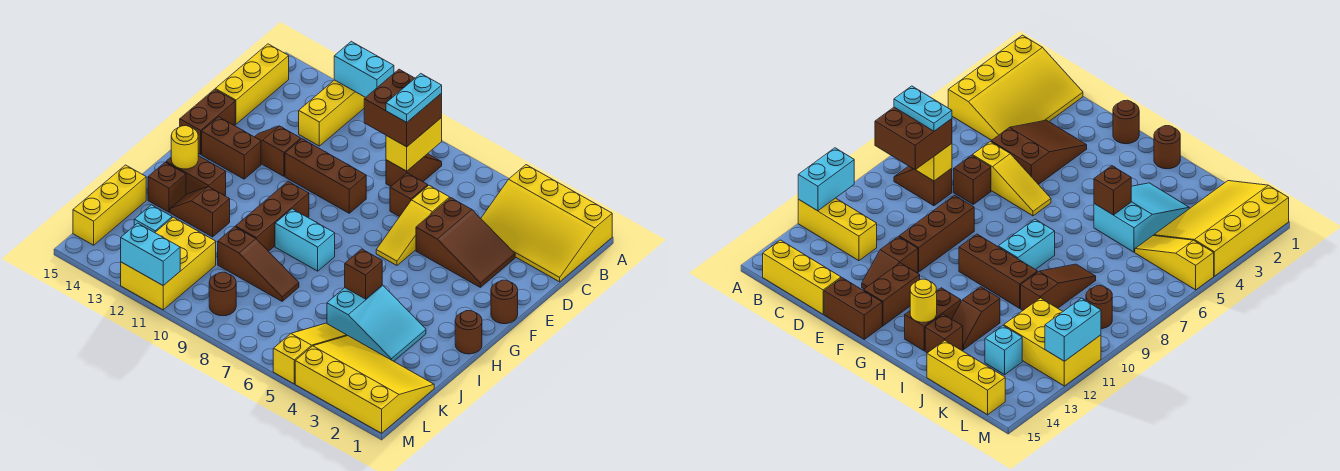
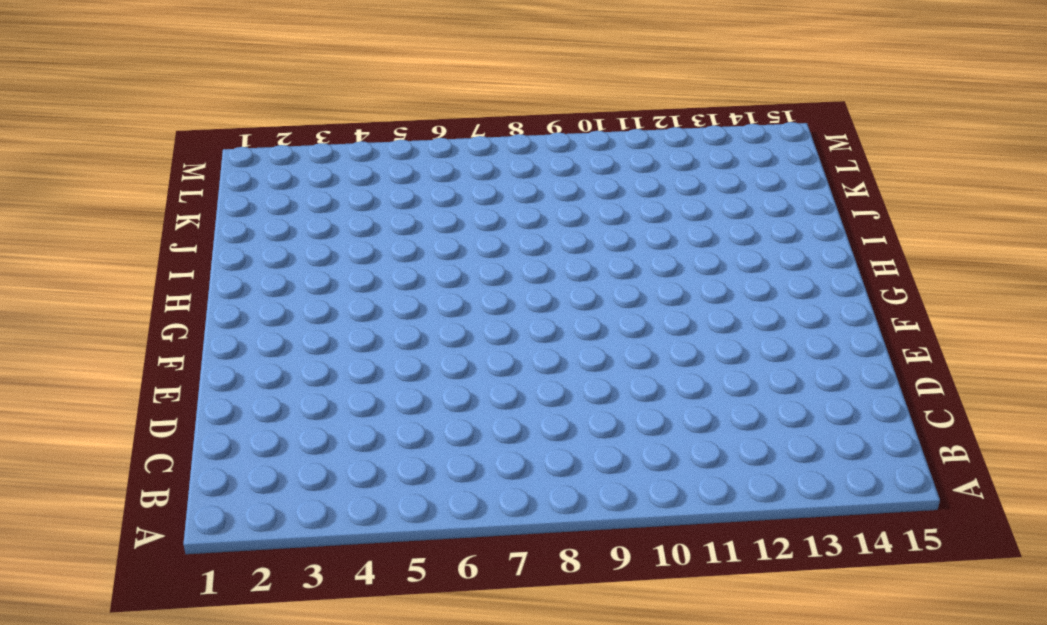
none -> yellow slope A1:C4 level 1 top A
none -> yellow brick A12:C12 level 1
none -> brown slope B8:C8 level 1 top C
none -> yellow brick B15:D15 level 1

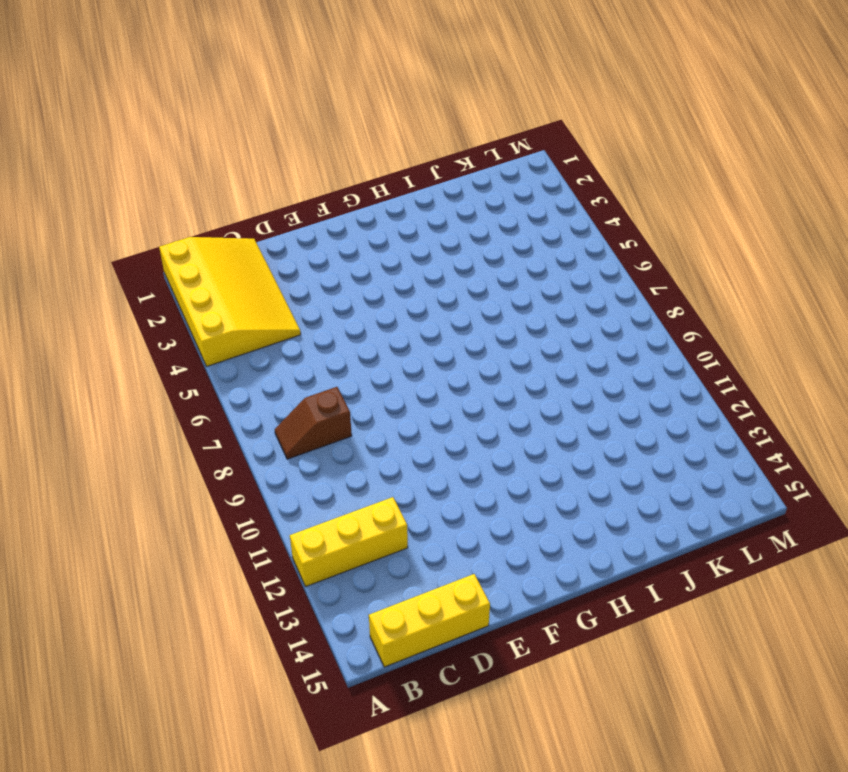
none -> brown slope D3:E5 level 1 top 5
none -> yellow slope D6:F6 level 1 top D
none -> brown brick D7 level 1
none -> brown brick E9:E11 level 1

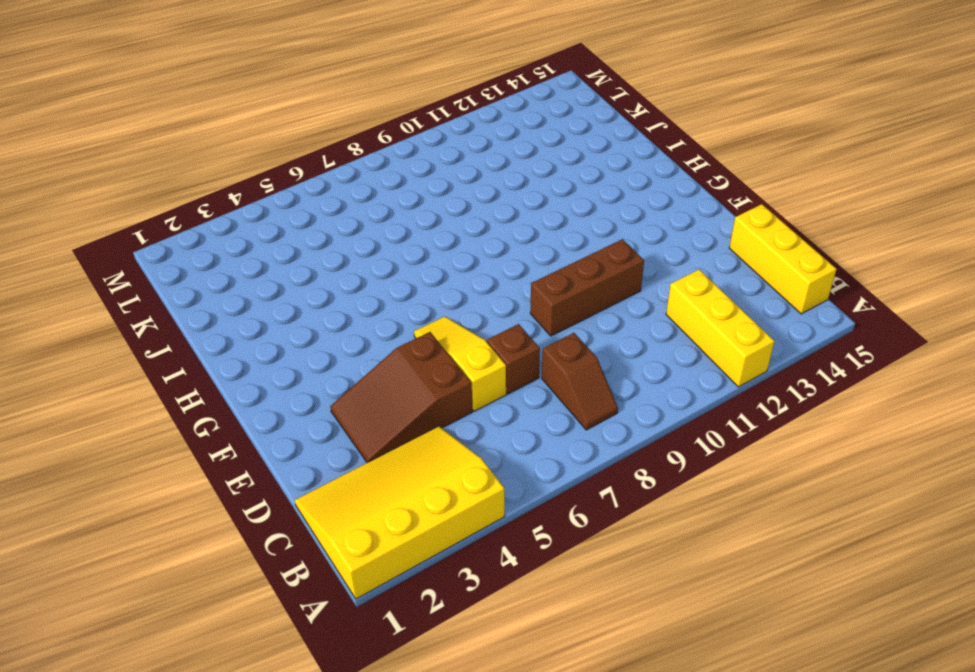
none -> brown slope E12:E13 level 1 top 12
none -> brown brick E15:F15 level 1
none -> brown round brick F1 level 1
none -> brown brick F13:F14 level 1

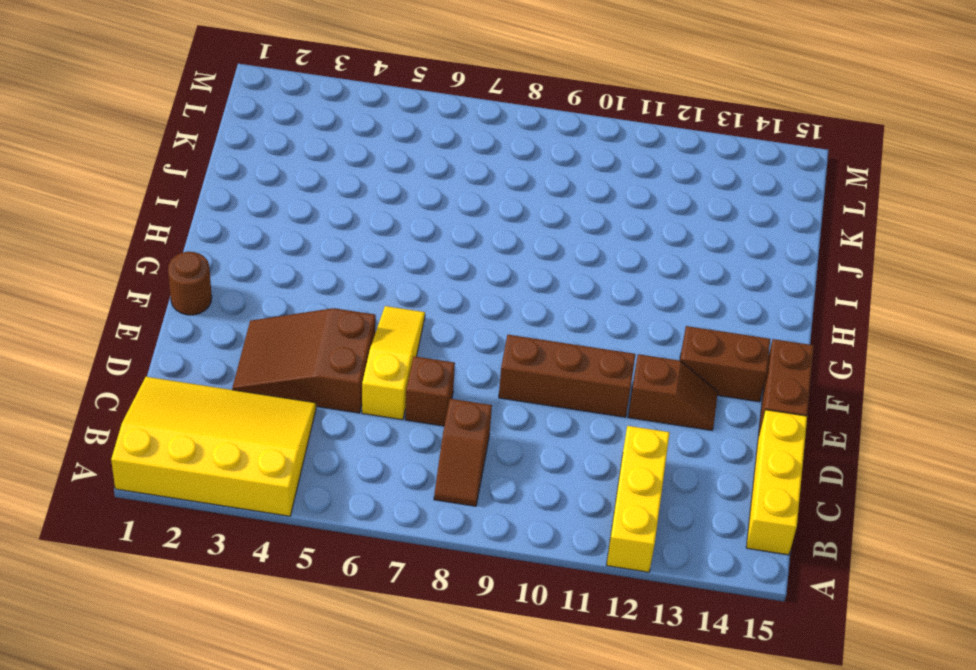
none -> brown brick G10:I10 level 1
none -> brown round brick H1 level 1
none -> cyan brick H8:H9 level 1
none -> brown brick H13:H14 level 1

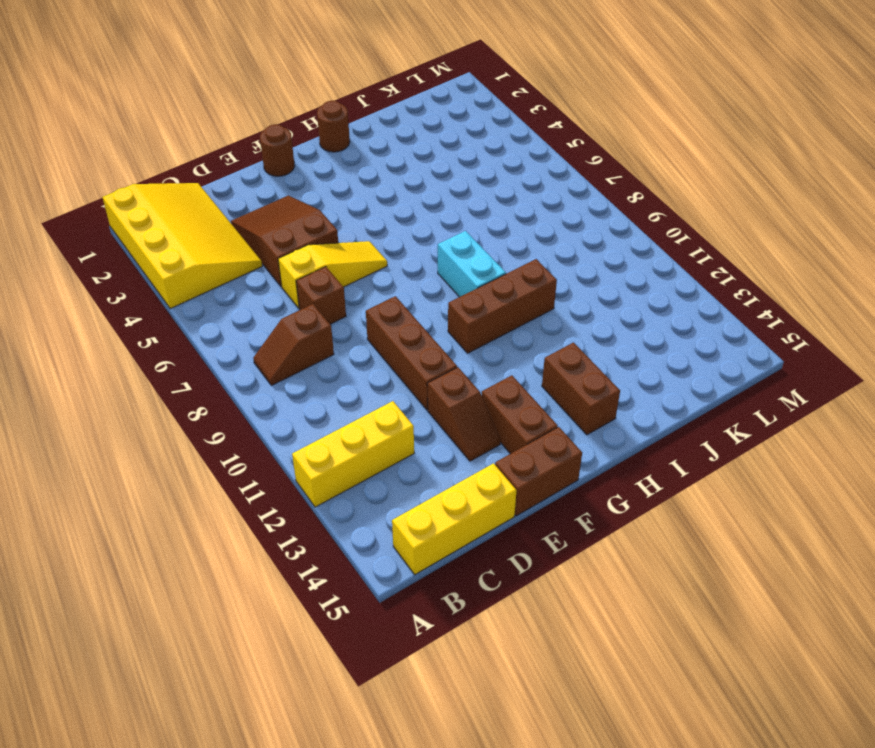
none -> cyan slope I3:J5 level 1 top 5
none -> brown slope I12:I13 level 1 top 12
none -> brown brick I14 level 1
none -> brown slope J8:J10 level 1 top 10

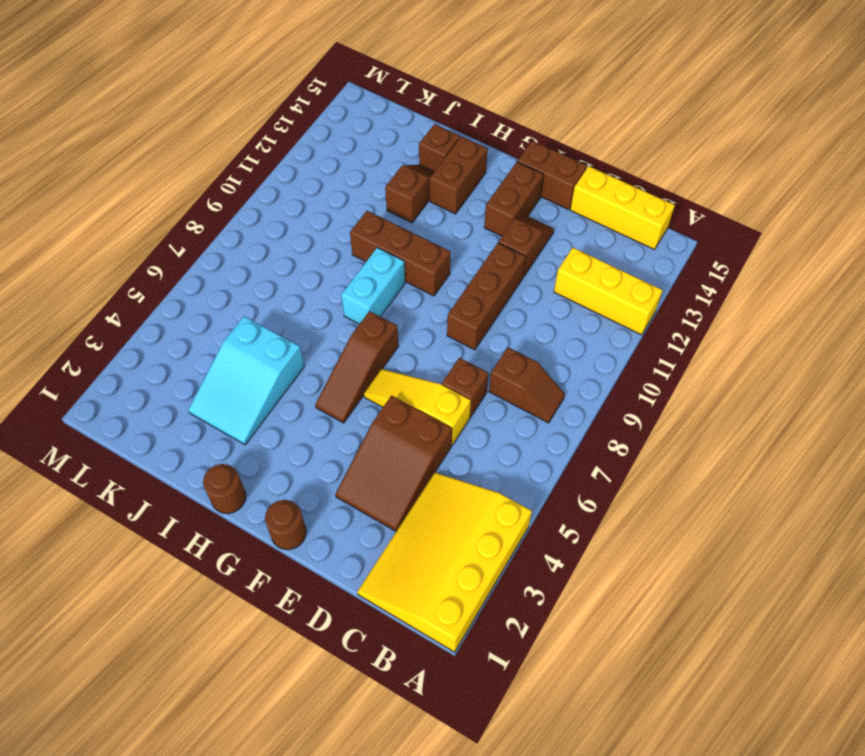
brown slope G5:G7 level 1 top 7 -> brown slope J8:J10 level 1 top 10
none -> yellow brick J15:L15 level 1
none -> yellow slope K1:M4 level 1 top M
none -> yellow slope K5:M5 level 1 top M
none -> yellow brick K11:M12 level 1

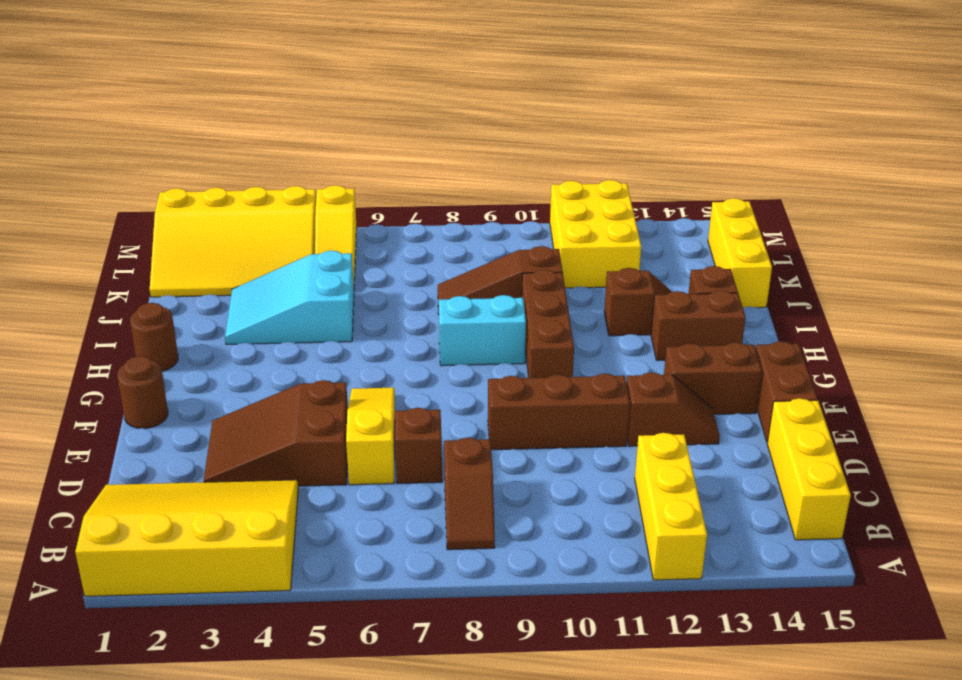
none -> cyan brick K13 level 1
none -> brown round brick L9 level 1
none -> cyan brick A11:A12 level 2
none -> yellow brick B8:C8 level 2

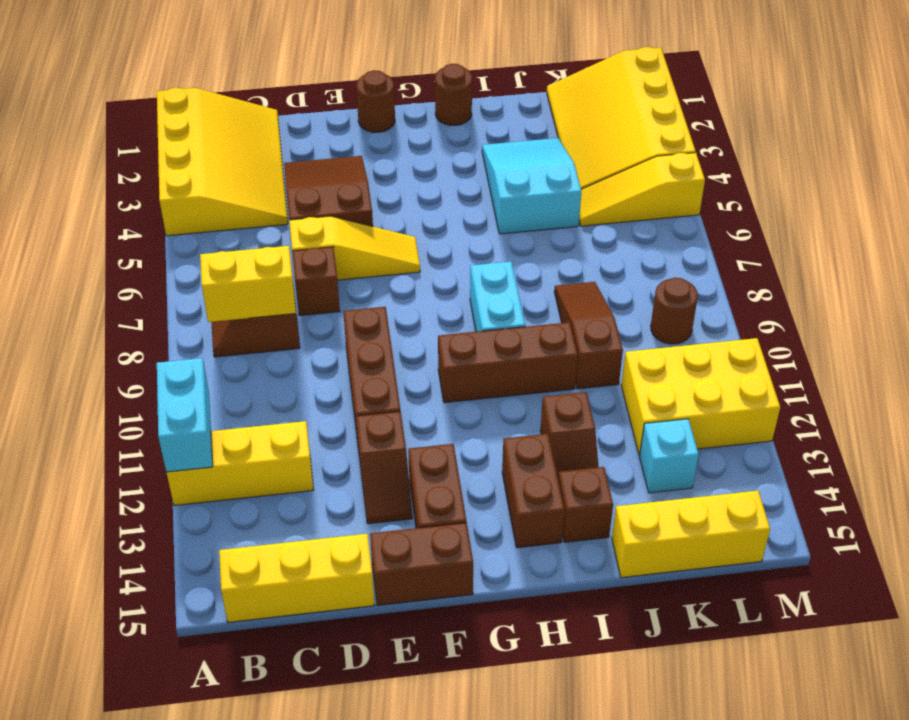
none -> yellow round brick H14 level 2
none -> brown brick I5 level 2
none -> cyan brick M11:M12 level 2
none -> brown brick B8:C9 level 3

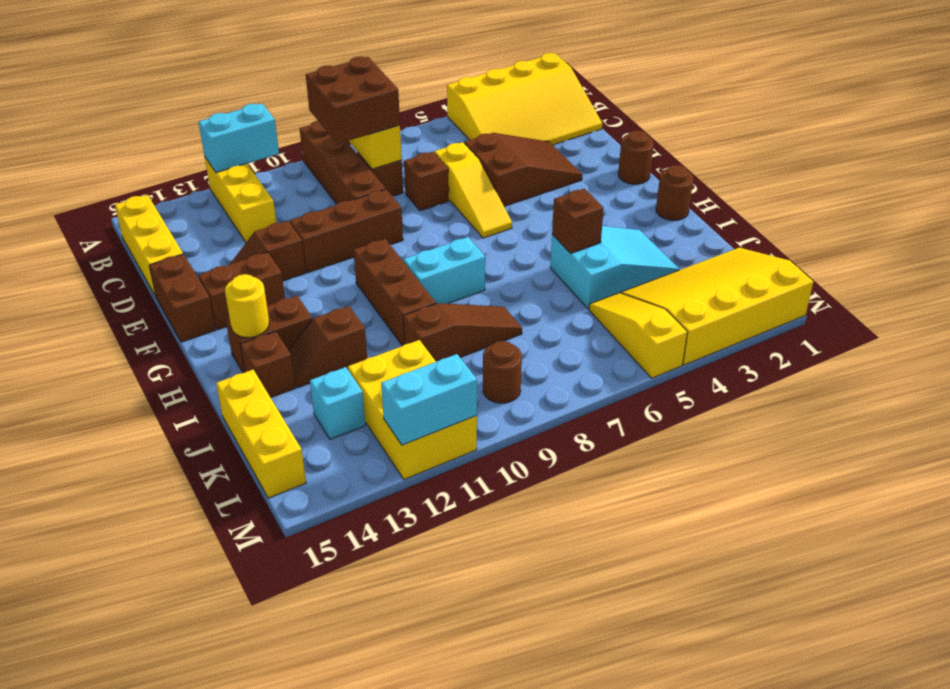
brown brick A9:D9 level 1 -> none
none -> cyan plate B8:C8 level 4

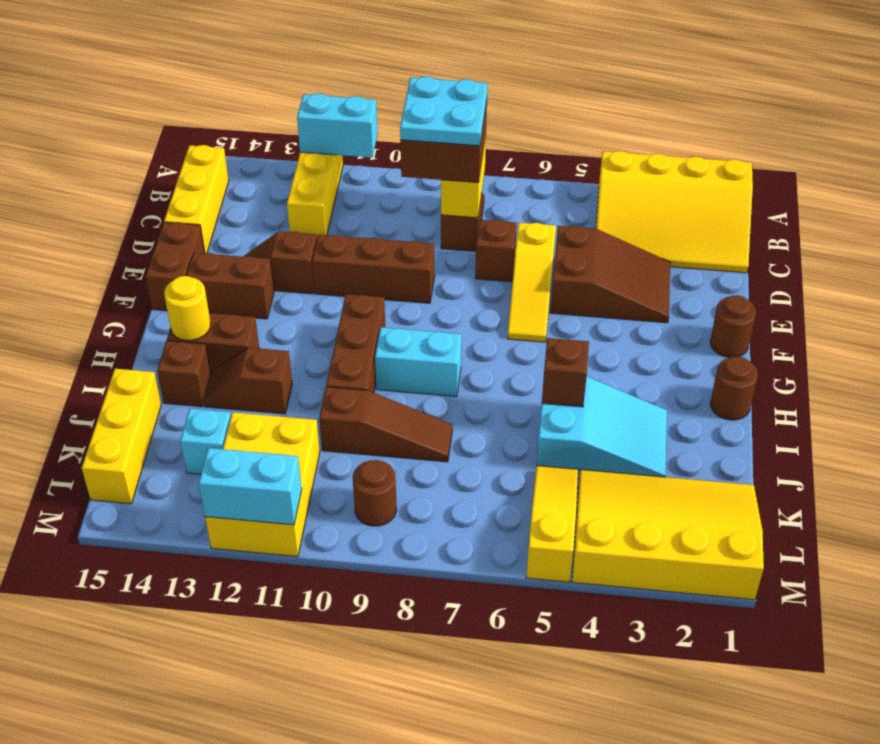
cyan plate B8:C9 level 4 -> cyan plate B8:C8 level 4

